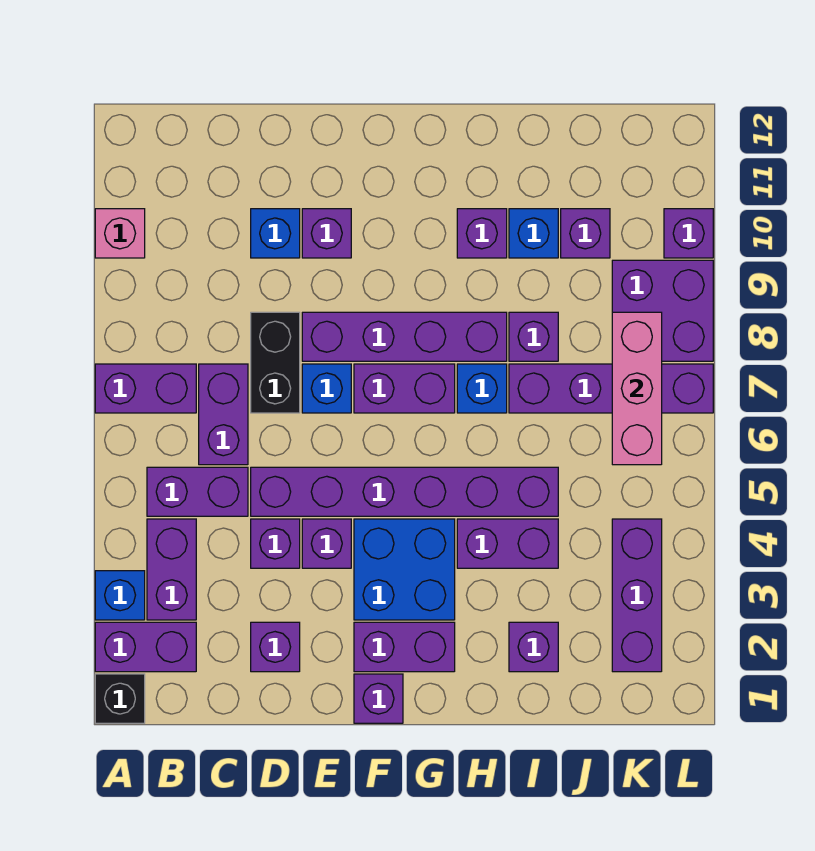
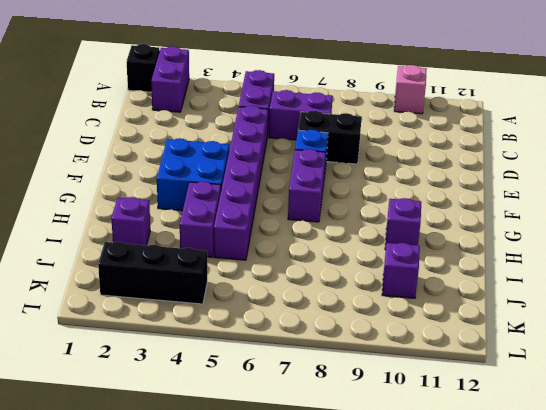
black brick K2:K4 level 1 -> purple brick K2:K4 level 1
none -> blue brick A3 level 1
none -> purple brick A7:B7 level 1
none -> purple brick B3:B4 level 1
none -> purple brick D2 level 1

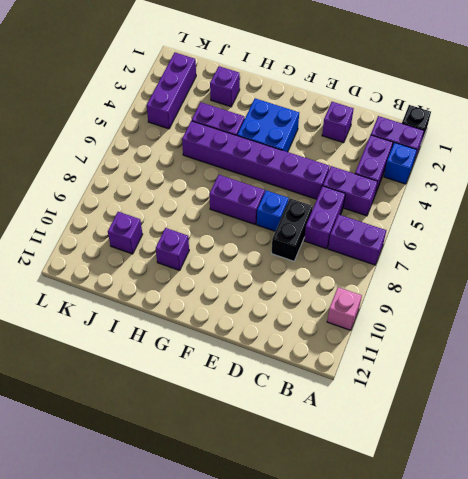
none -> purple brick D4 level 1
none -> blue brick D10 level 1
none -> purple brick E4 level 1
none -> purple brick E8:H8 level 1

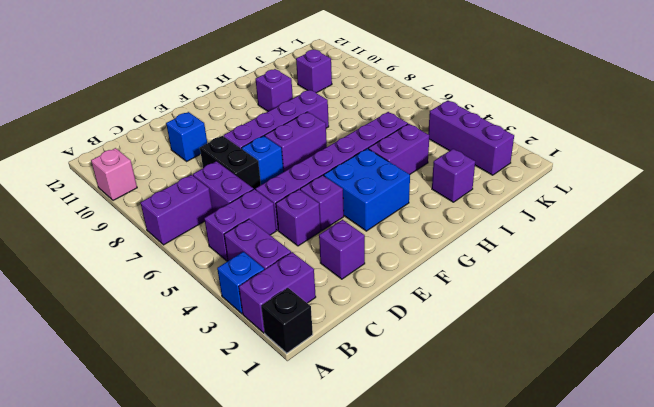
none -> purple brick E10 level 1
none -> purple brick F1 level 1
none -> purple brick F2:G2 level 1
none -> blue brick H7 level 1

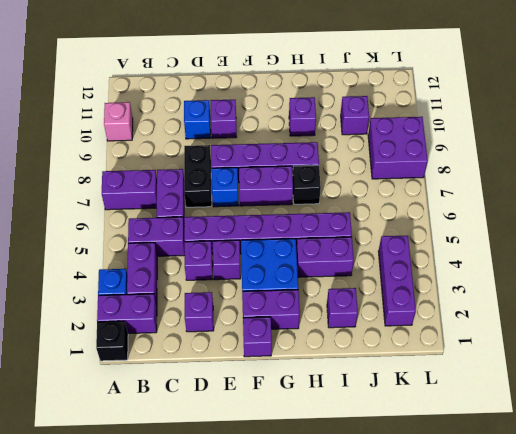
black brick H7 level 1 -> blue brick H7 level 1
none -> purple brick I7:L7 level 1
none -> purple brick I8 level 1
none -> blue brick I10 level 1
none -> purple brick L10 level 1

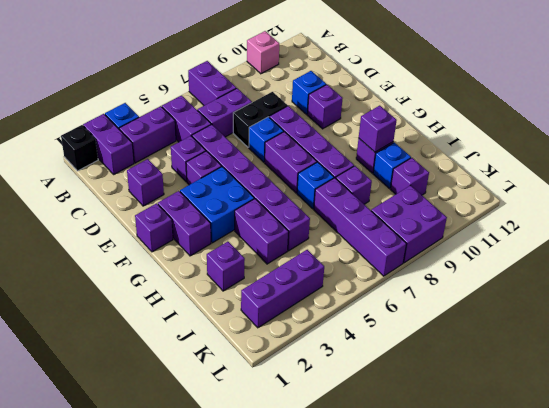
purple brick H10 level 2 -> purple brick L10 level 1
none -> pink brick K6:K8 level 2

